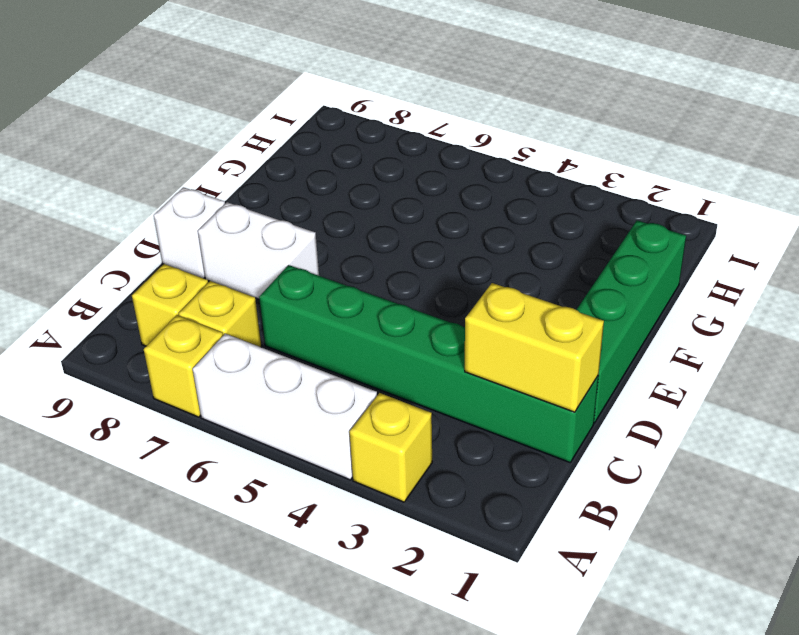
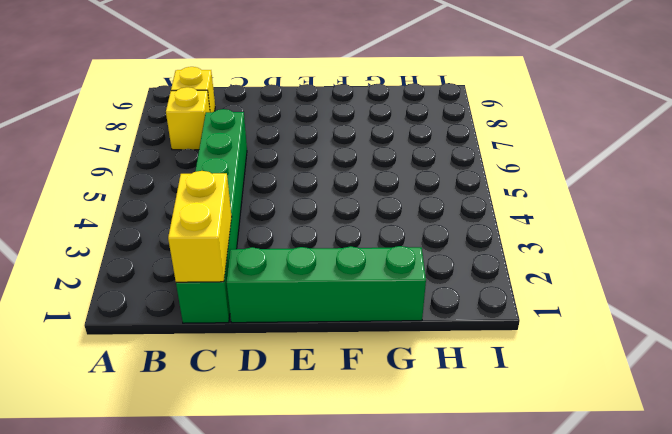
none -> yellow brick A3 level 1
none -> white brick A4:A6 level 1

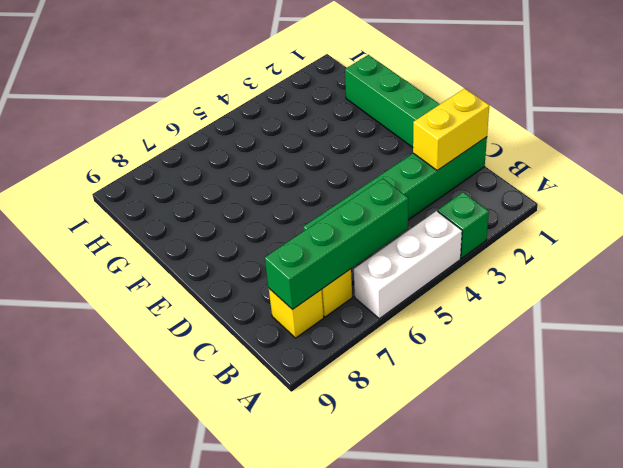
green brick A3 level 1 -> yellow brick A3 level 1
green brick B5:B8 level 2 -> none
none -> yellow brick A7 level 1
none -> white brick D7:D8 level 1

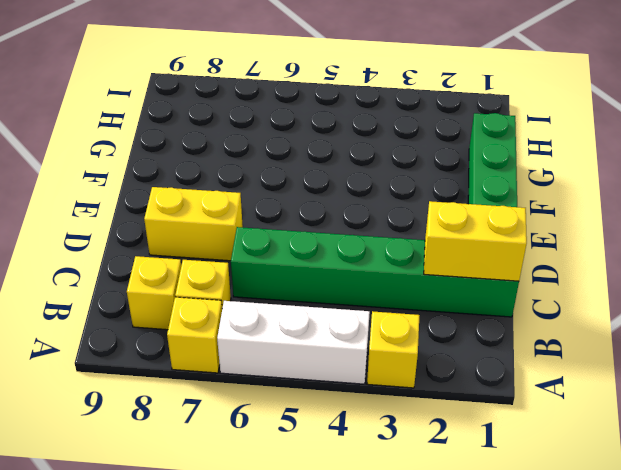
yellow brick D7:D8 level 1 -> white brick D7:D8 level 1
none -> white brick D9 level 1

